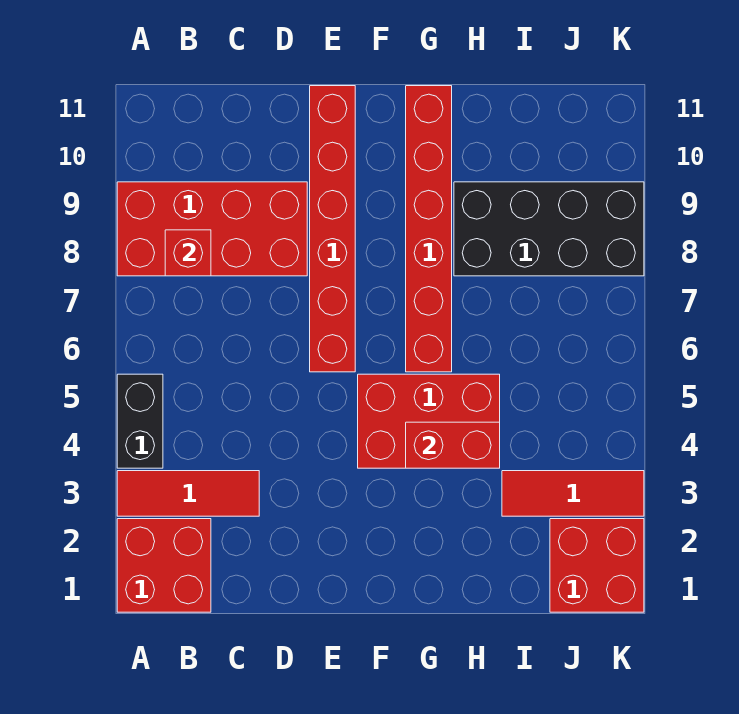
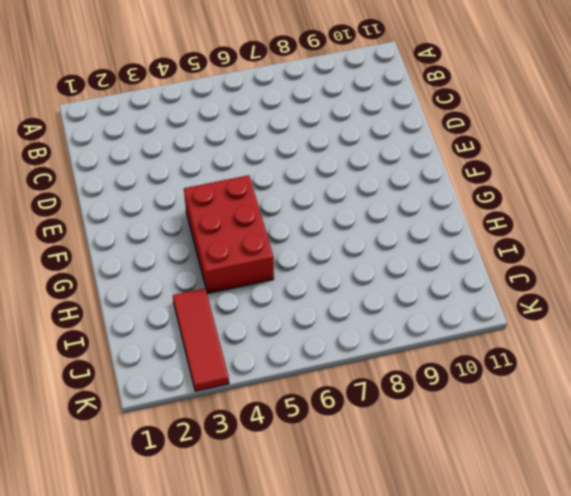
none -> red brick A1:B2 level 1
none -> red tile A3:C3 level 1
none -> black brick A4:A5 level 1

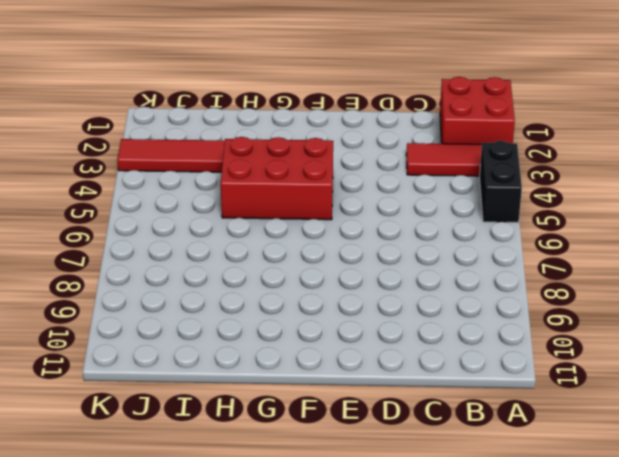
none -> red brick A8:D9 level 1
none -> red brick E6:E11 level 1
none -> red brick G6:G11 level 1

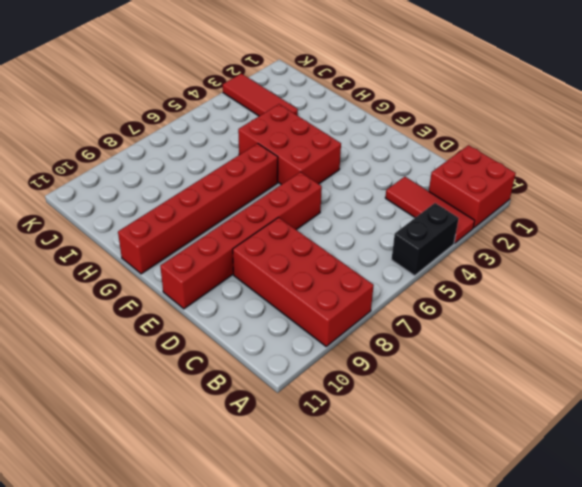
none -> black brick H8:K9 level 1
none -> red brick J1:K2 level 1
none -> red brick B8 level 2

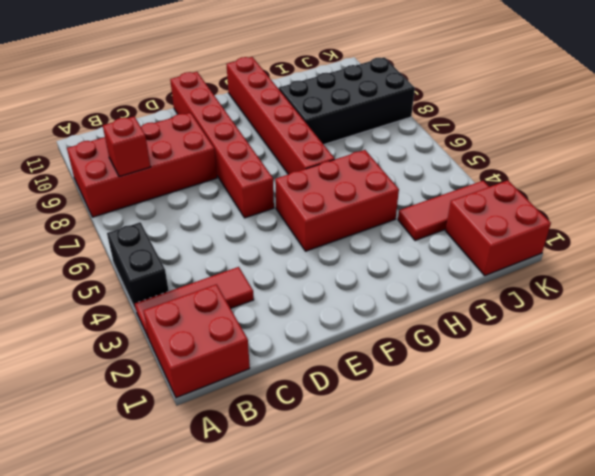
none -> red brick G4:H4 level 2

